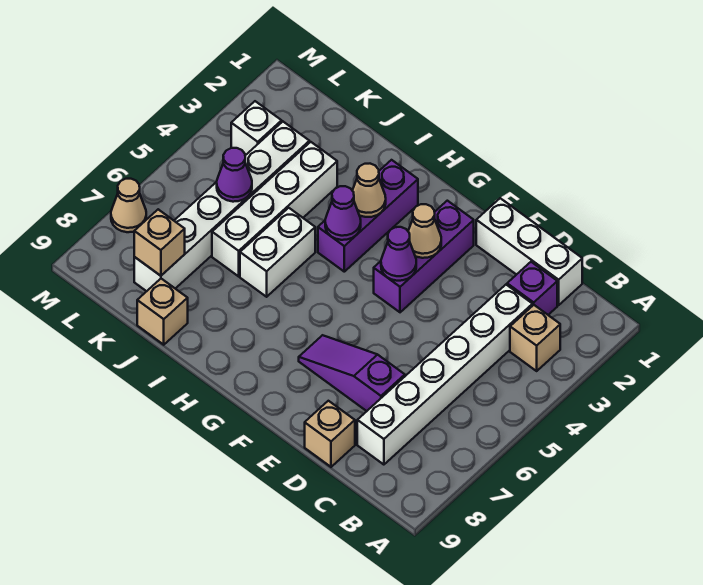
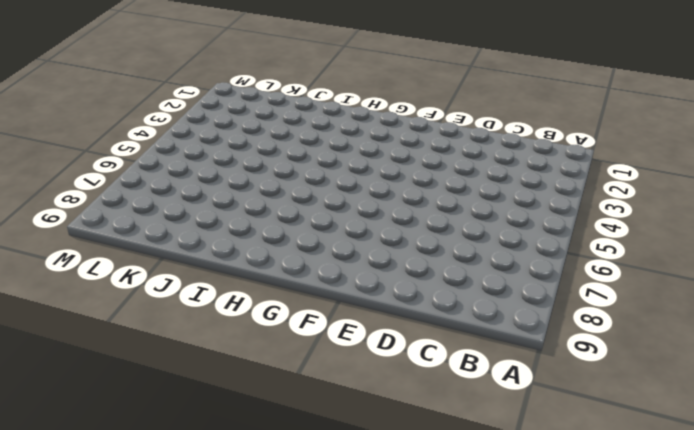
none -> tan brick B3 level 1
none -> white brick C1:E1 level 1
none -> purple brick C2 level 1

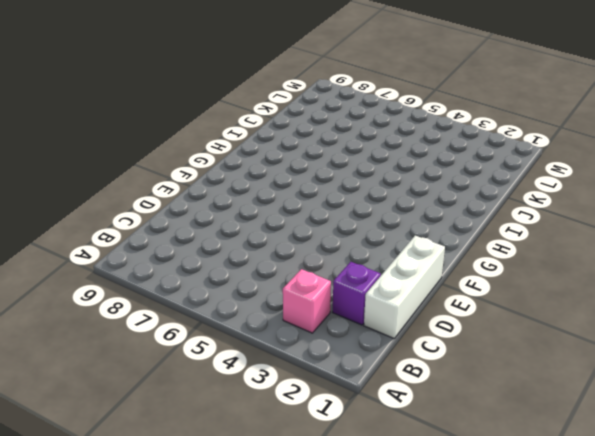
pink brick B3 level 1 -> tan brick B3 level 1
none -> white brick C3:C8 level 1
none -> purple slope D7:F7 level 1 top D
none -> tan brick D9 level 1

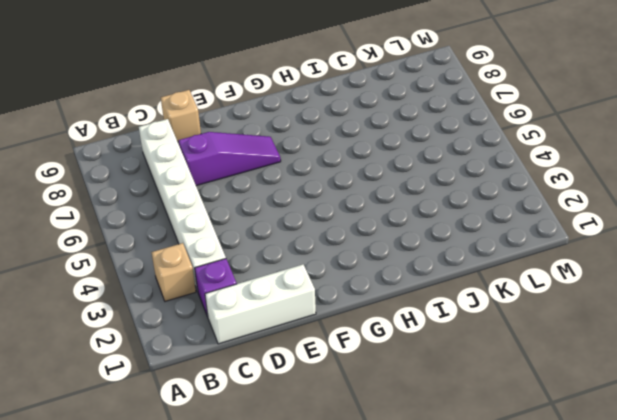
none -> purple brick F2:F4 level 1
none -> purple brick H2:H4 level 1
none -> white brick I5:I6 level 1

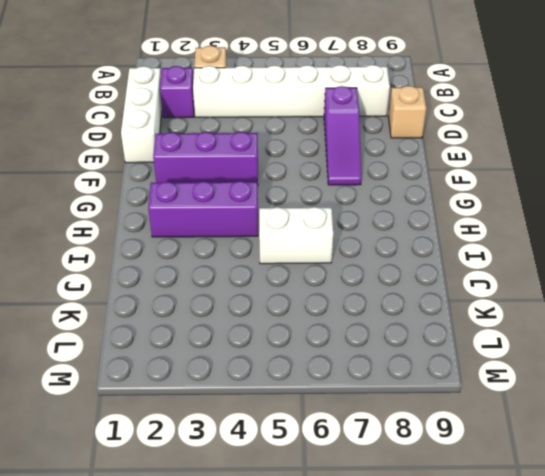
none -> white brick J3:J6 level 1
none -> tan brick J9 level 1
none -> white brick K3:K8 level 1

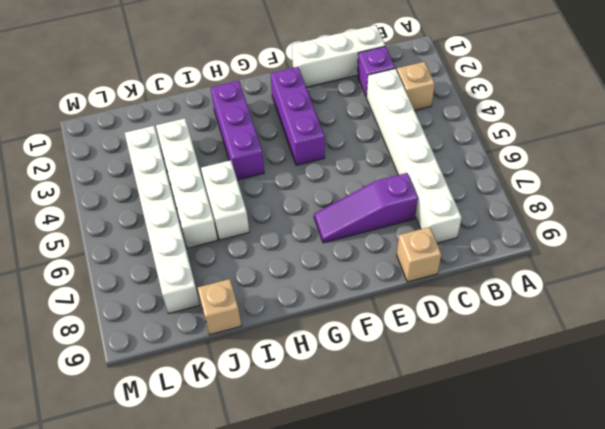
none -> white brick L3 level 1
none -> tan cone M7 level 1
none -> tan cone F3 level 2

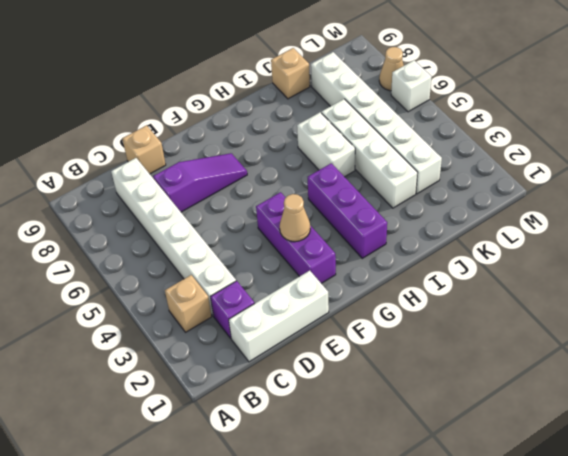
white brick M6 level 1 -> white brick L3 level 1
none -> purple cone F4 level 2
none -> tan cone H3 level 2
none -> purple cone H4 level 2

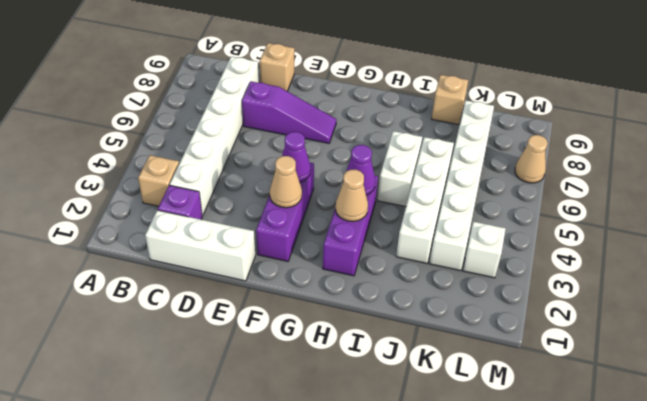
none -> purple cone K5 level 2
none -> tan brick K8 level 2

